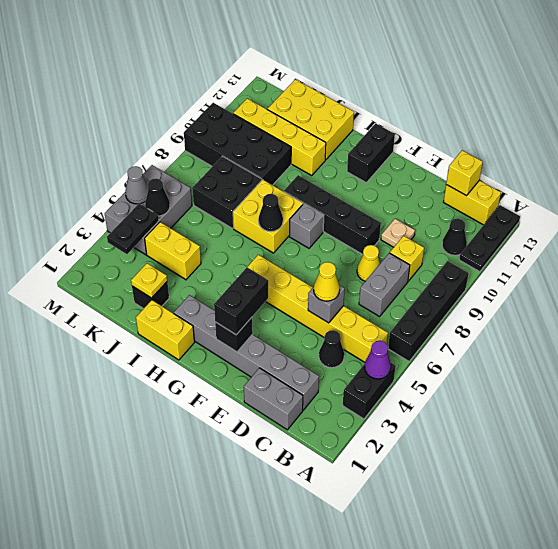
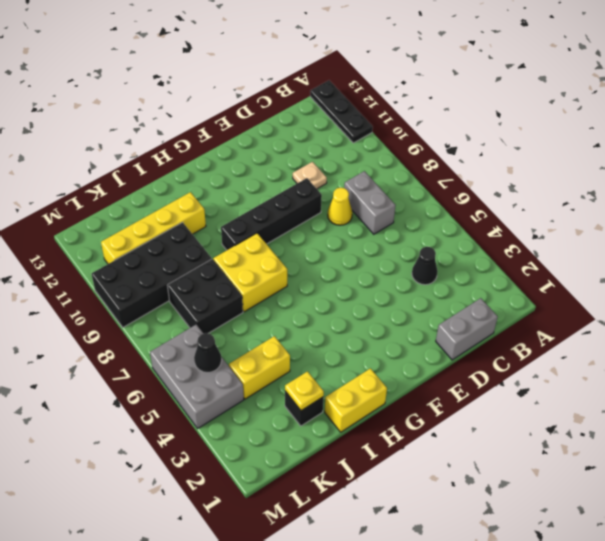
none -> black brick A3:A4 level 1
none -> black brick A6:A9 level 1
none -> yellow brick B5:G5 level 1
none -> black cone B11 level 1

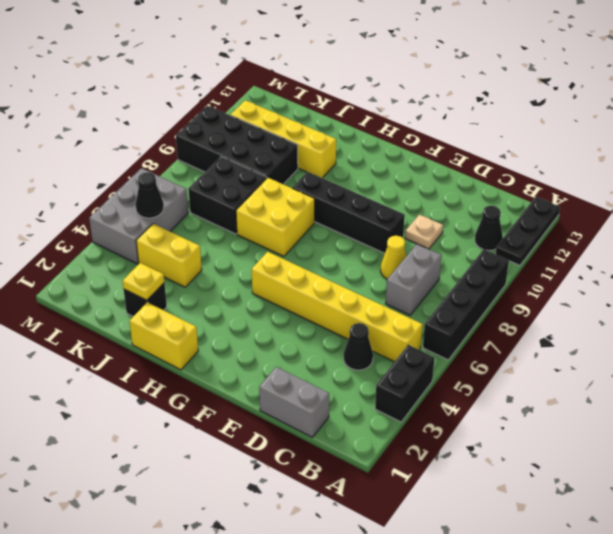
none -> yellow brick B13:C13 level 1
none -> grey brick C2:H2 level 1
none -> yellow brick C9 level 1
none -> grey brick G8 level 1

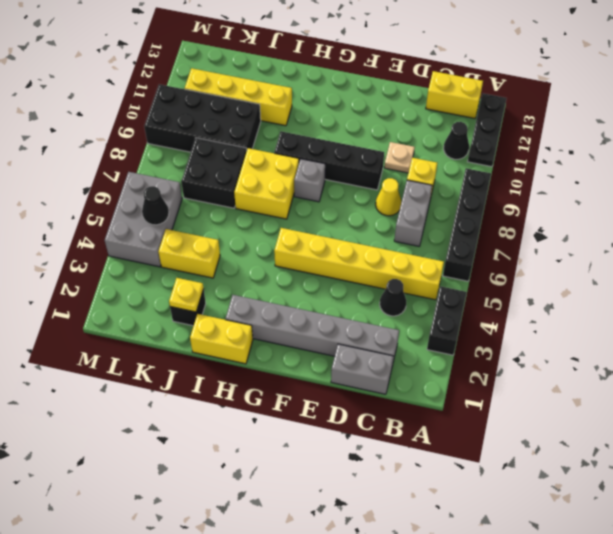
none -> black brick G12:G13 level 1
none -> yellow brick I12:K13 level 1
none -> purple cone A4 level 2
none -> yellow brick C13 level 2

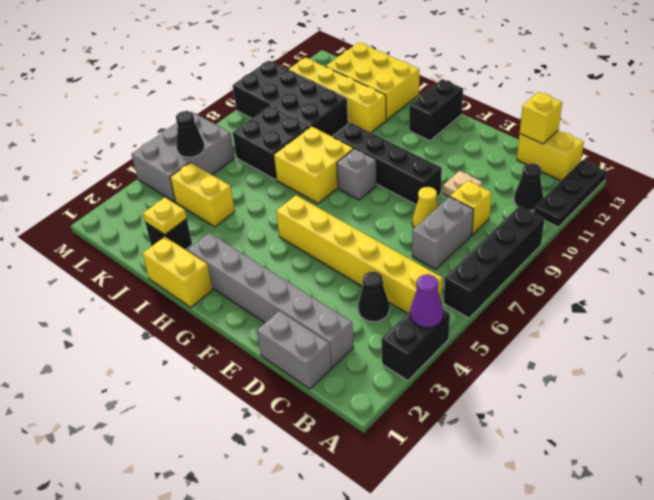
none -> grey brick D5 level 2
none -> black brick F2 level 2
none -> black cone H7 level 2
none -> black plate L3:L4 level 2

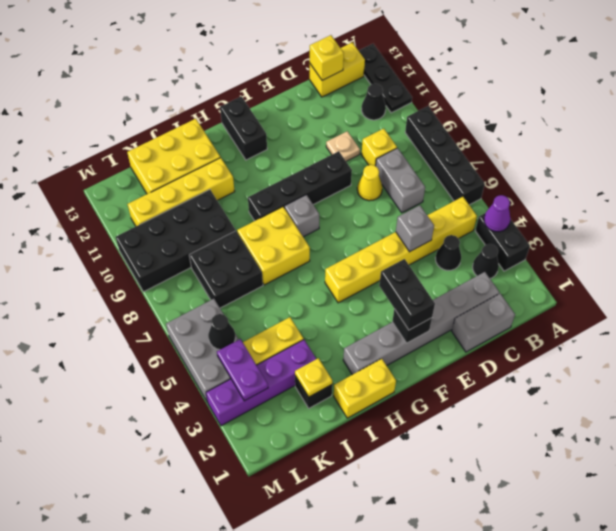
black cone B3 level 1 -> black cone H7 level 2
purple brick J3:M3 level 1 -> none
purple plate L3:L4 level 2 -> black plate L3:L4 level 2
none -> grey cone M5 level 2
none -> yellow cone D5 level 3

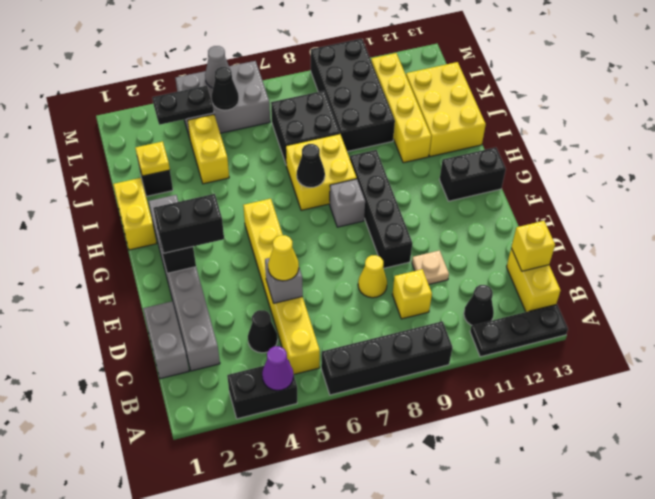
none -> grey brick C7:C8 level 1

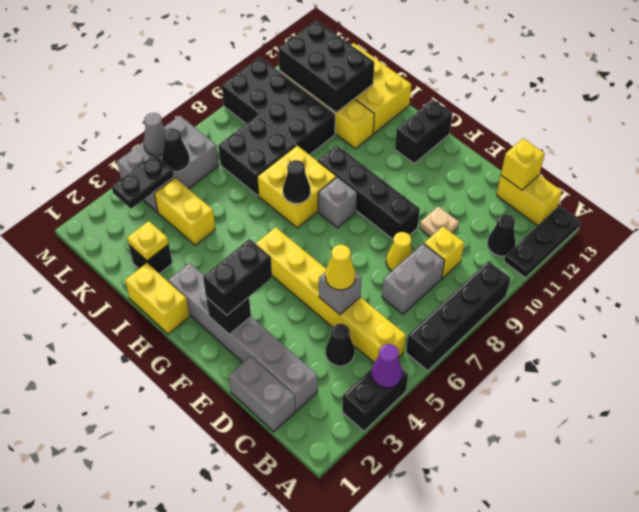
black brick J11:L12 level 2 -> none

